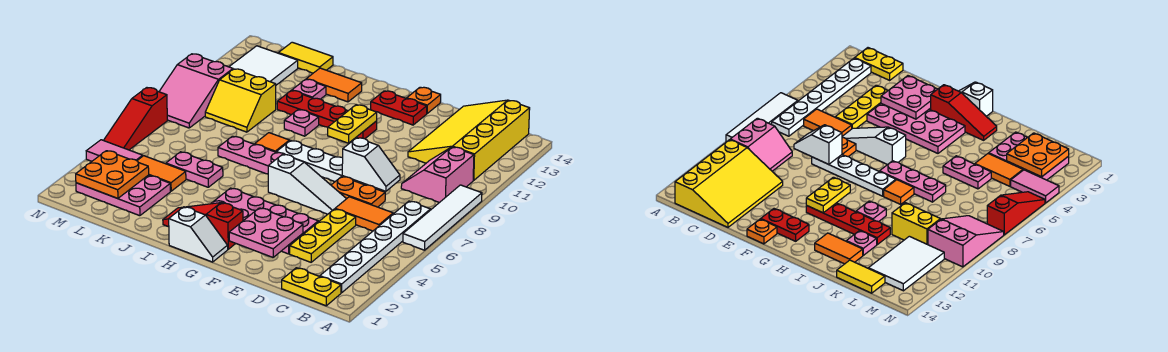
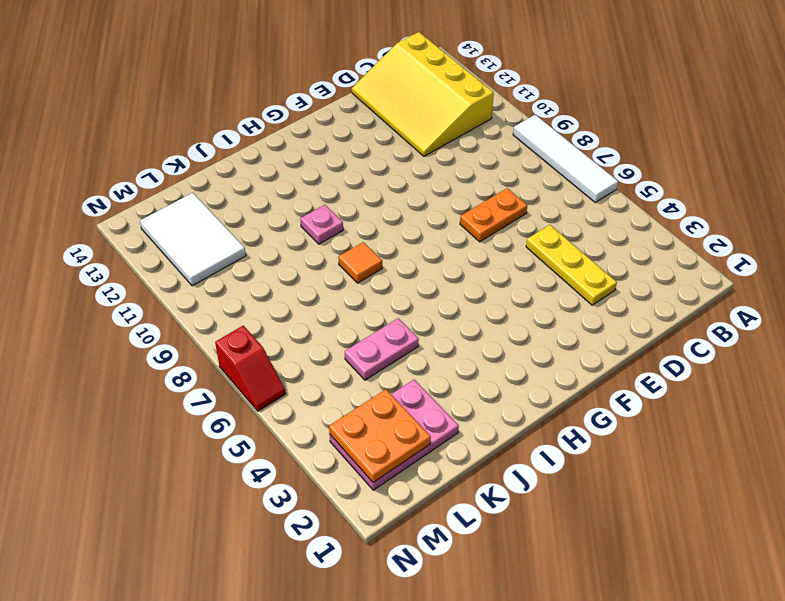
red slope N6:N7 level 1 top 7 -> red slope N5:N7 level 1 top 7
none -> yellow plate B1:C1 level 1
none -> white plate B2:B7 level 1
none -> pink slope B9:C10 level 1 top B
none -> orange tile C6:D6 level 1

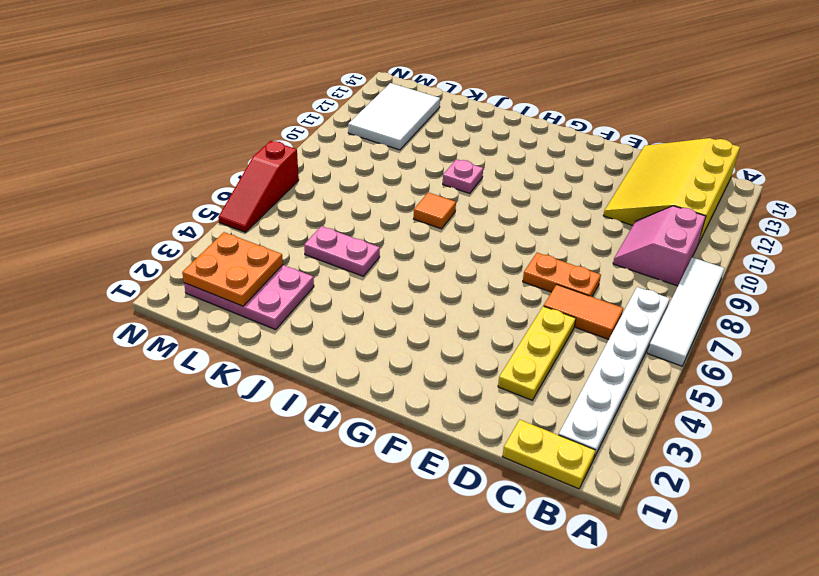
none -> pink plate E3:H4 level 1
none -> white slope E6:G6 level 1 top G
none -> white plate E8:H8 level 1
none -> red plate F13:G13 level 1

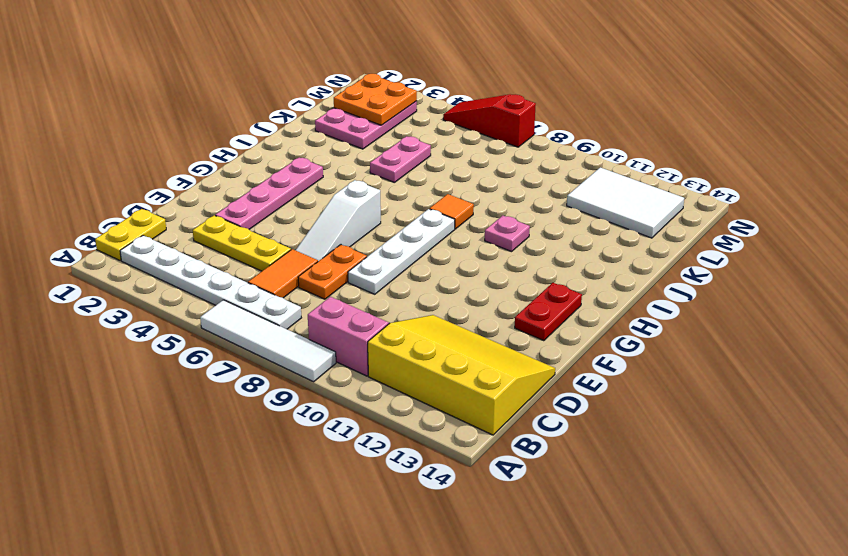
pink plate E3:H3 level 1 -> pink plate E3:H4 level 1
none -> orange plate F14 level 1
none -> white slope G1:H1 level 1 top H
none -> red slope G2:I2 level 1 top G
none -> red plate G11:J11 level 1

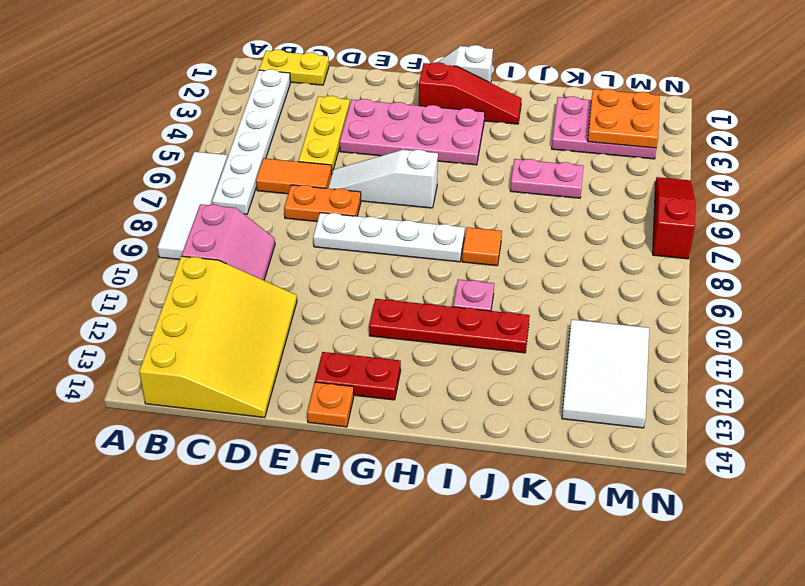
none -> pink plate H7:J7 level 1
none -> orange tile I13:J13 level 1
none -> pink plate J12 level 1
none -> orange tile K4:L4 level 1

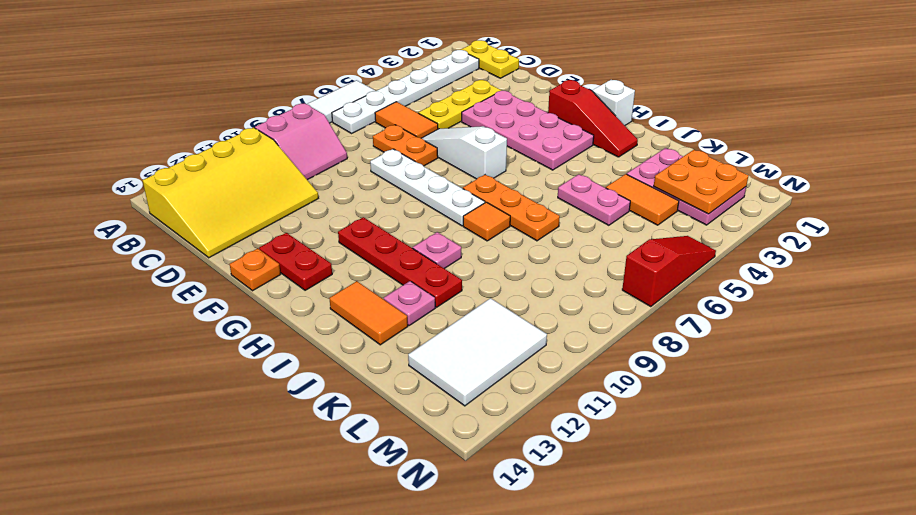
orange plate H7:J7 level 1 -> pink plate H7:J7 level 1
none -> yellow slope K9:L10 level 1 top 10
none -> yellow tile K14:L14 level 1
none -> pink tile M4:N4 level 1
none -> pink slope M8:N10 level 1 top 10

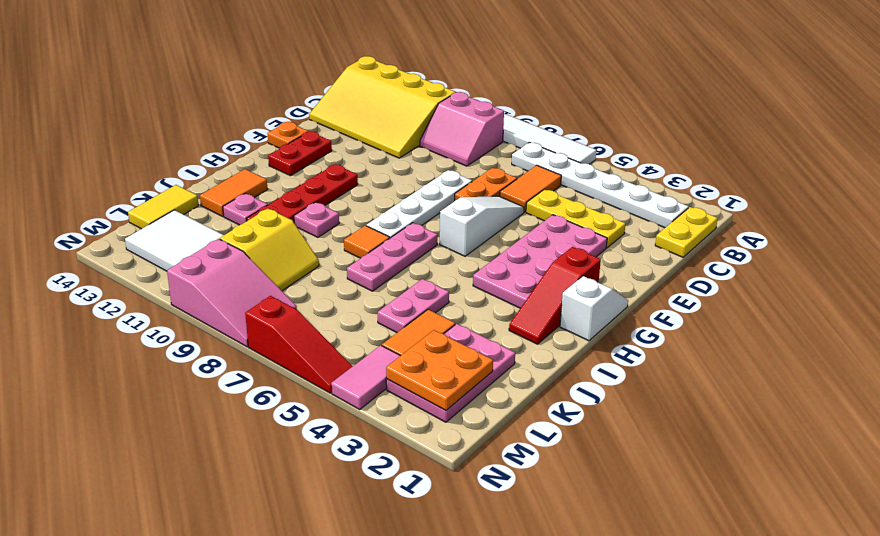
none -> white slope D8:E8 level 2 top E
none -> pink plate E2:F3 level 2
none -> yellow plate G10:G11 level 2

